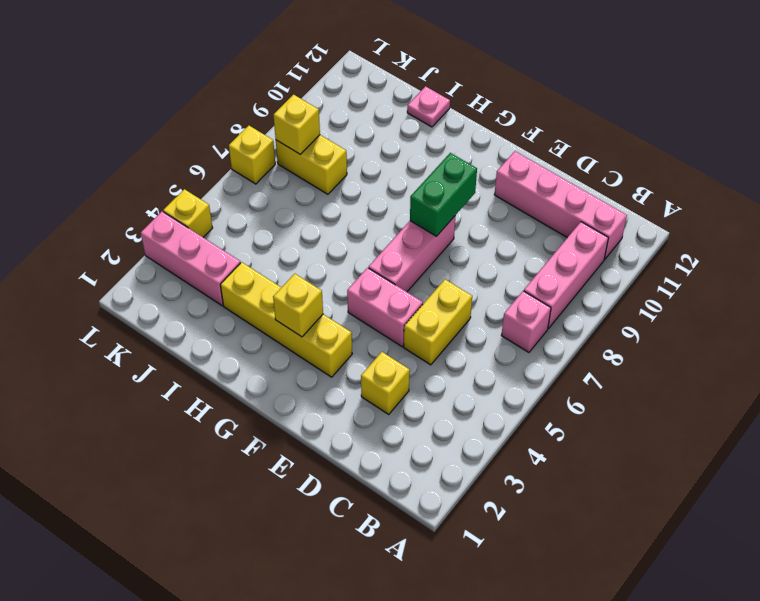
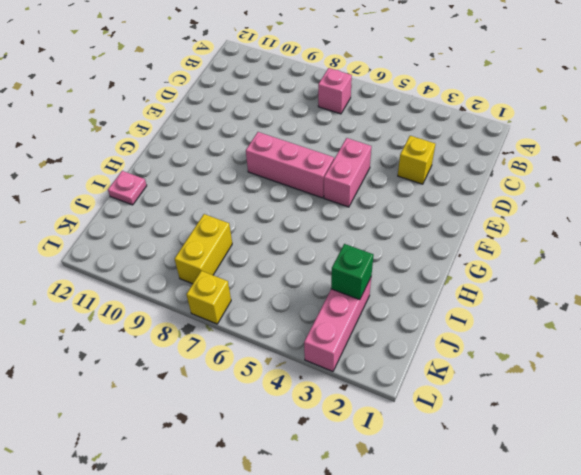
green brick J3 level 2 -> none
none -> pink brick B8:B10 level 1
none -> pink brick B11:E11 level 1
none -> yellow brick D5:D6 level 1

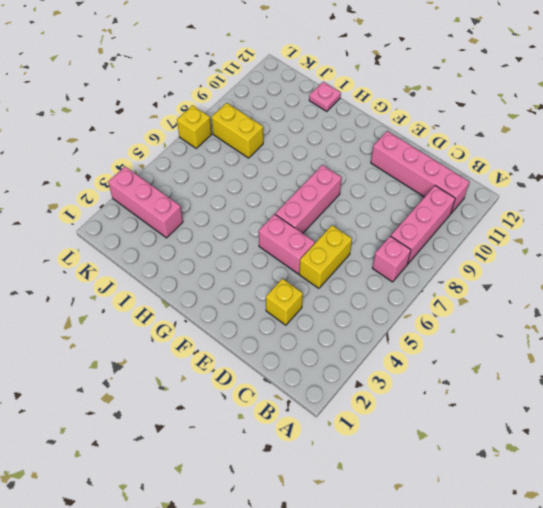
none -> yellow brick F3:I3 level 1
none -> yellow brick L4 level 1
none -> green brick F8:F9 level 2

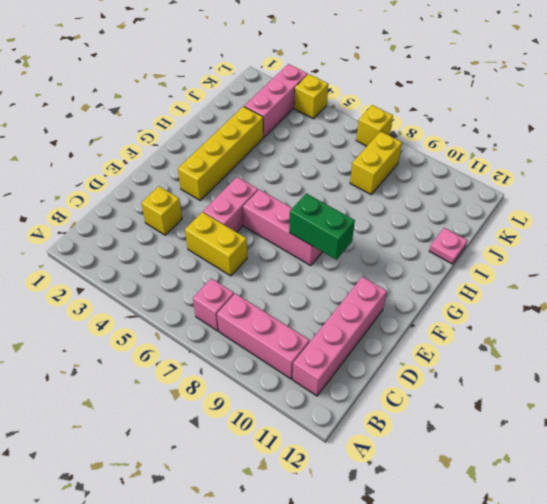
none -> yellow brick G3 level 2
none -> yellow brick K8 level 2

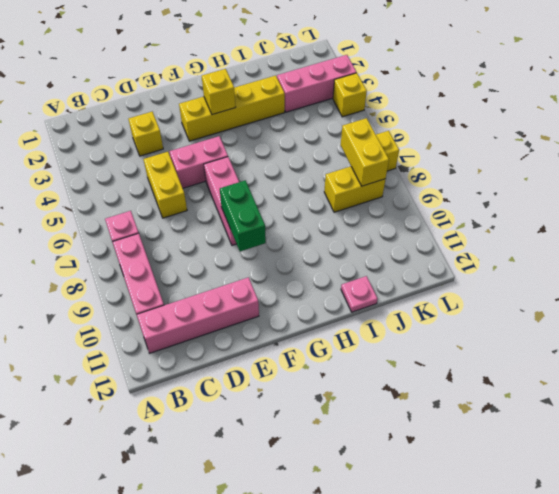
yellow brick K7:K8 level 2 -> yellow brick K8 level 2

